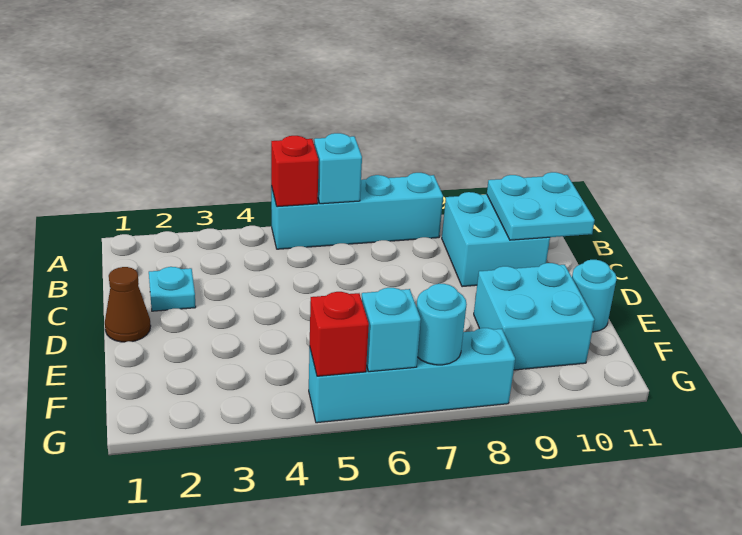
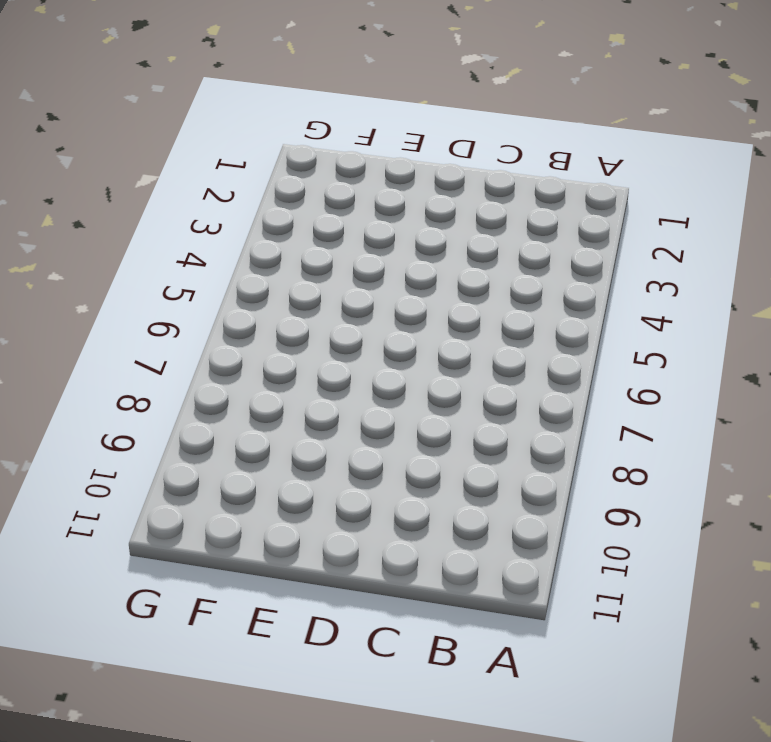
none -> cyan brick A5:A8 level 1
none -> cyan brick B9:C10 level 1
none -> cyan plate C2 level 1

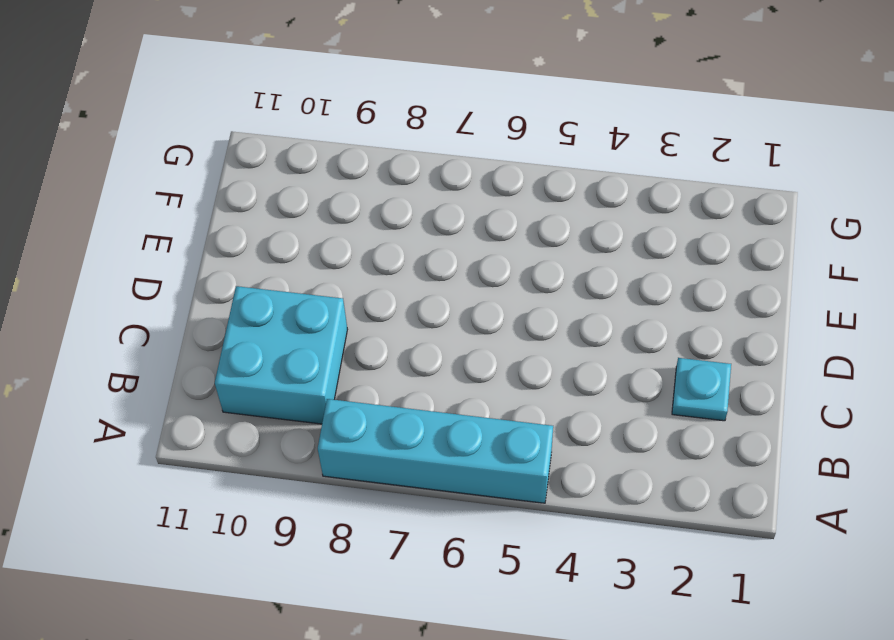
none -> brown cone D1 level 1
none -> cyan brick E9:F10 level 1
none -> cyan round brick E11 level 1

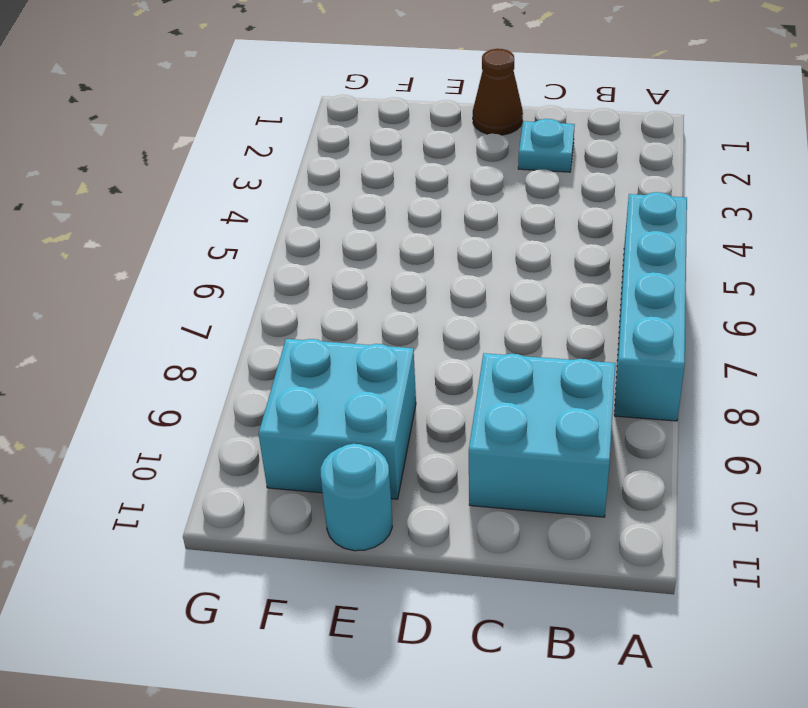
none -> cyan brick G5:G8 level 1
none -> red brick A5 level 2
none -> cyan brick A6 level 2

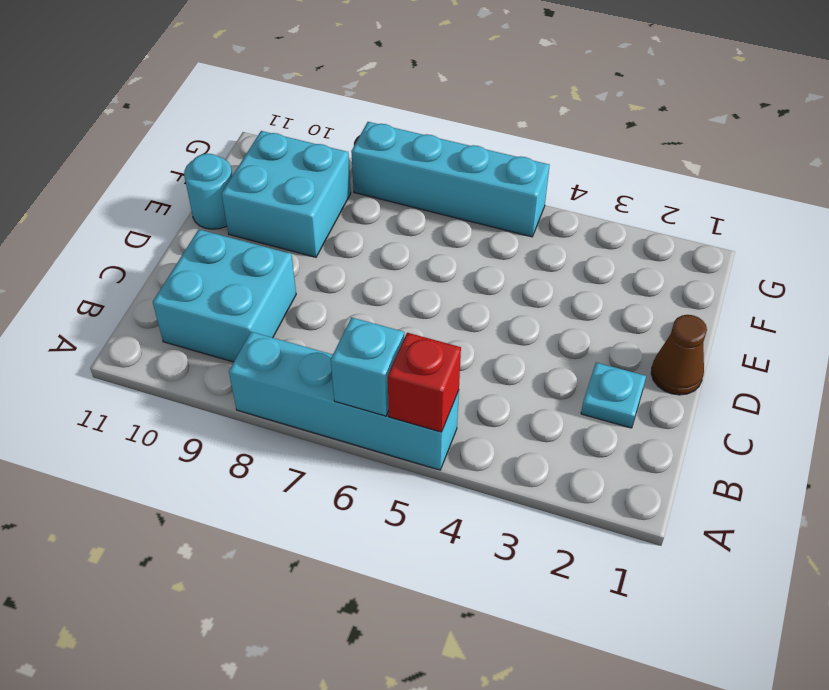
none -> cyan plate B10:C11 level 2
none -> red brick G5 level 2
none -> cyan brick G6 level 2

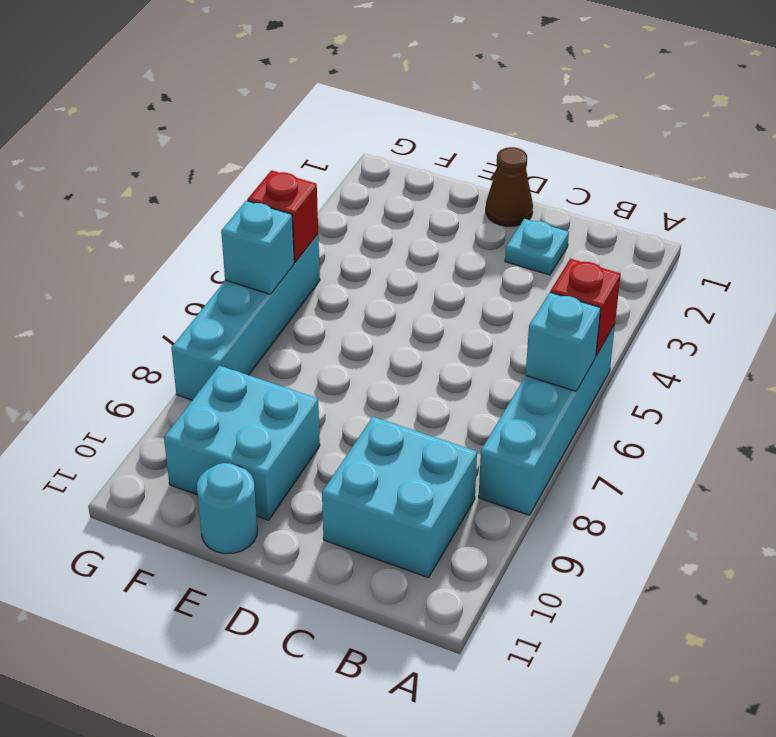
none -> cyan plate B10:C11 level 2
none -> cyan round brick G7 level 2

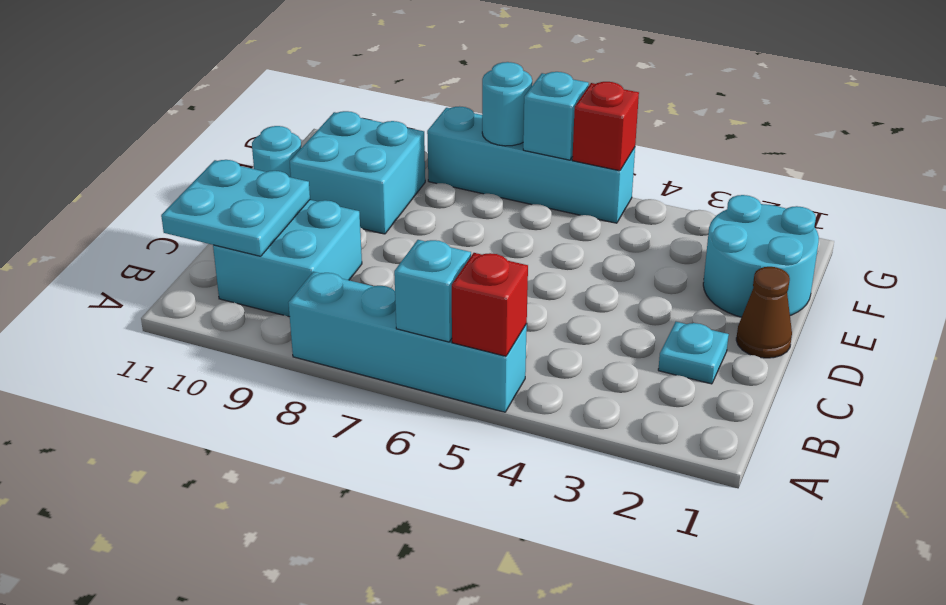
cyan round brick E1:F2 level 1 -> none

